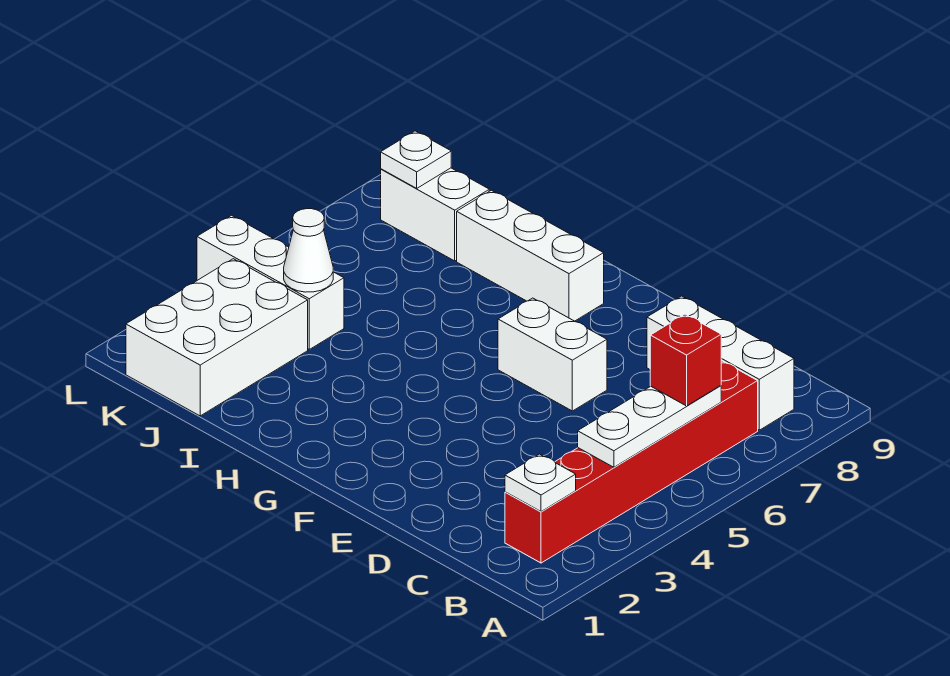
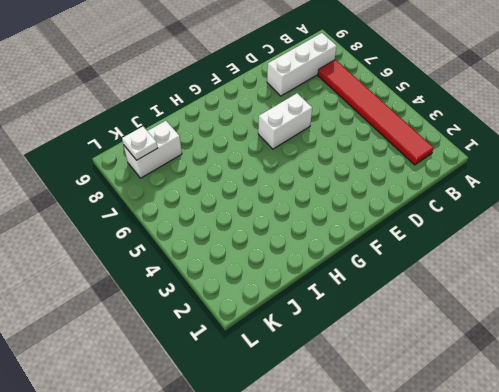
red tile B2:B7 level 1 -> red brick B2:B7 level 1
none -> white brick G8:I8 level 1
none -> white brick J1:K3 level 1
none -> white brick J4:L4 level 1

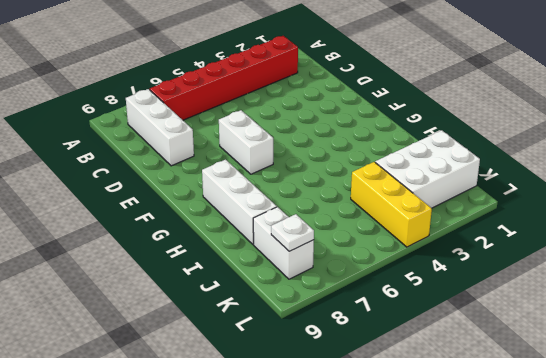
yellow brick J4:L4 level 1 -> white brick J4:L4 level 1
none -> white plate B2 level 2
none -> white plate B4:B6 level 2
none -> white cone J4 level 2

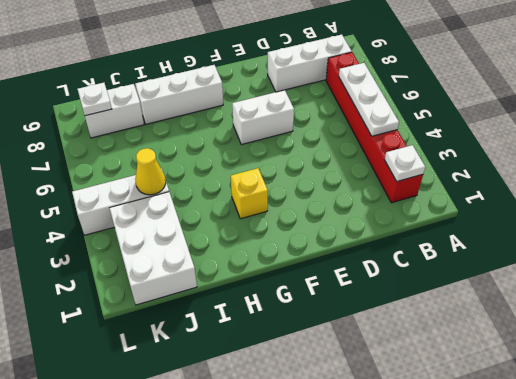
yellow brick G3 level 1 -> none
yellow cone J4 level 2 -> white cone J4 level 2
none -> red brick B6 level 3

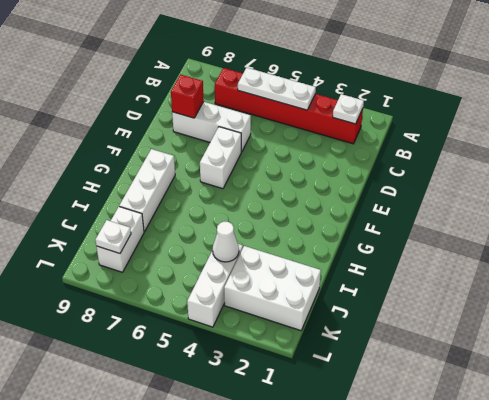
white brick D6:D8 level 1 -> white brick B8:D8 level 1
red brick D8 level 2 -> red brick B6 level 3

